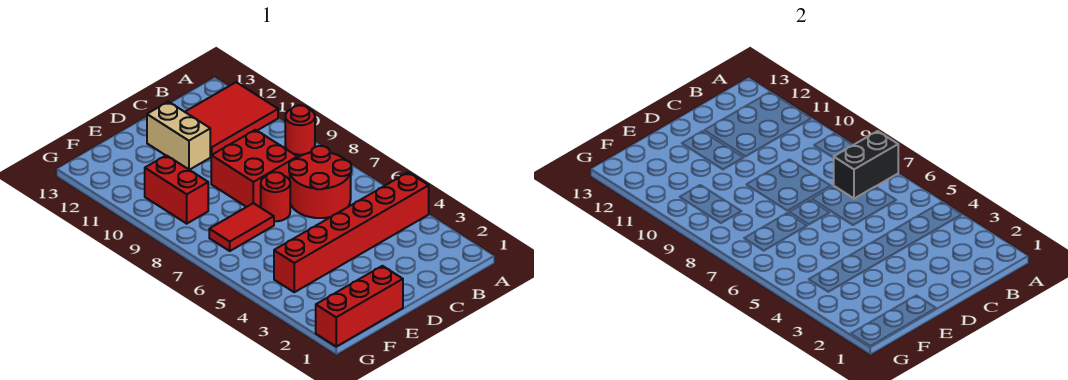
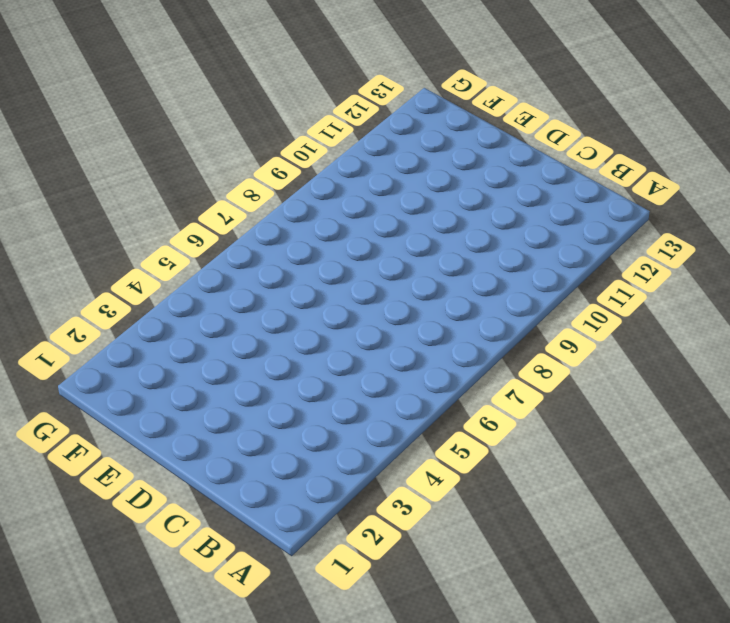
none -> red brick A4:F4 level 1
none -> red round brick A9 level 1

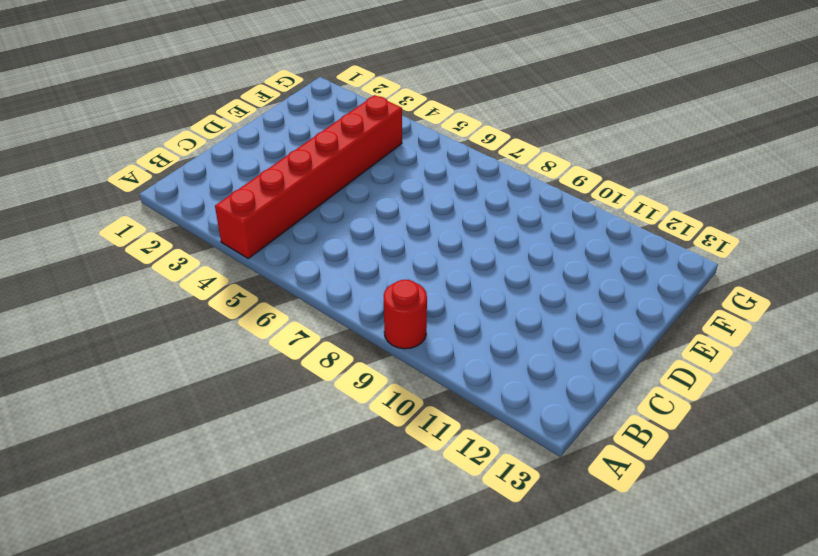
none -> red tile A11:C12 level 1
none -> red round brick B6:C7 level 1

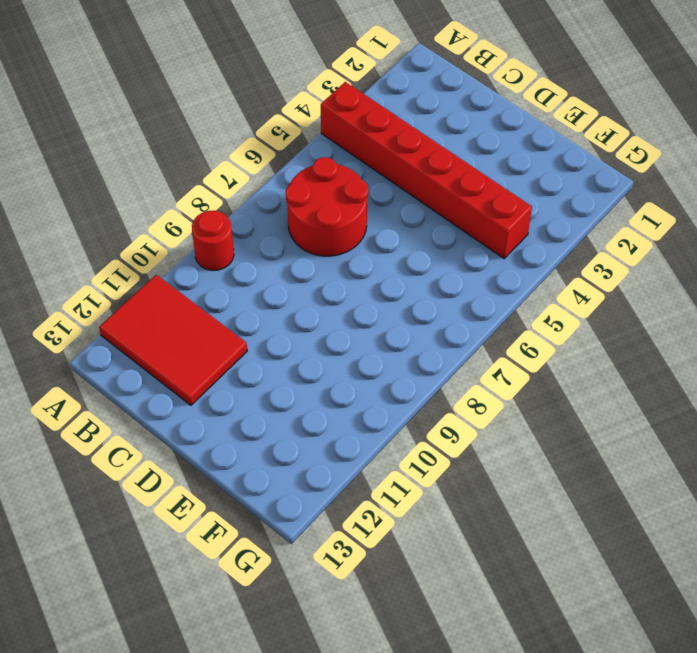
none -> red brick C8:D9 level 1
none -> red round brick D7 level 1

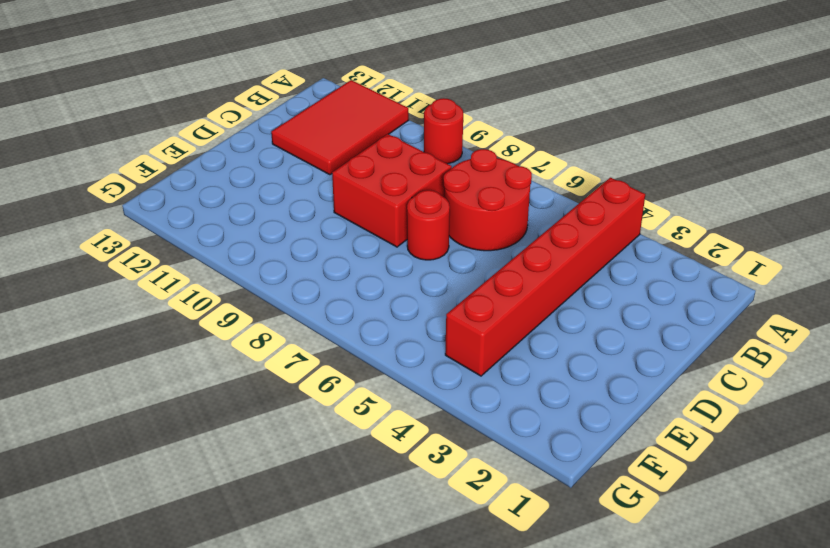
none -> tan brick D11:D12 level 1
none -> red brick E1:G1 level 1

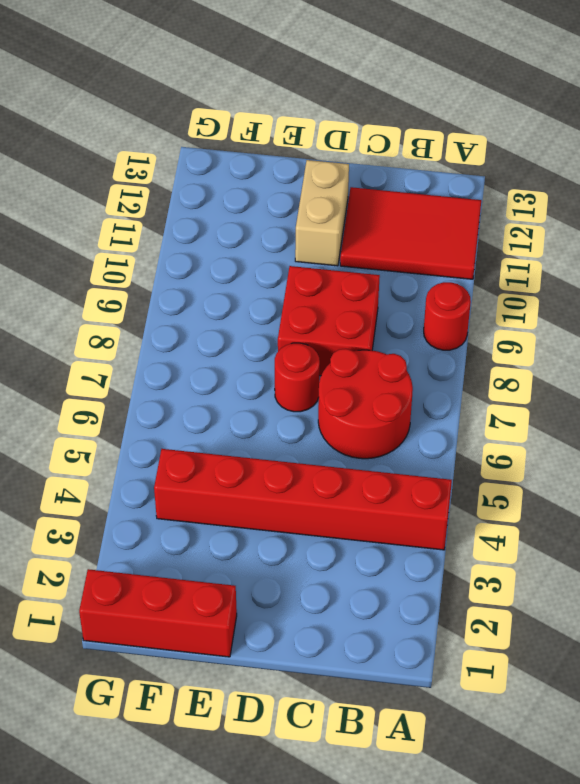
none -> red tile E7:F7 level 1
none -> red brick F9:F10 level 1

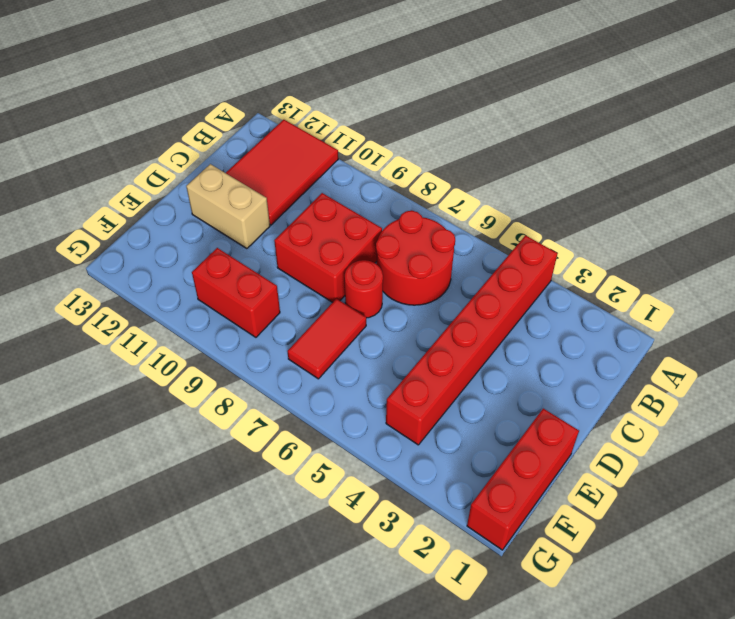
none -> red round brick A9 level 1
none -> black brick A7:B7 level 2

